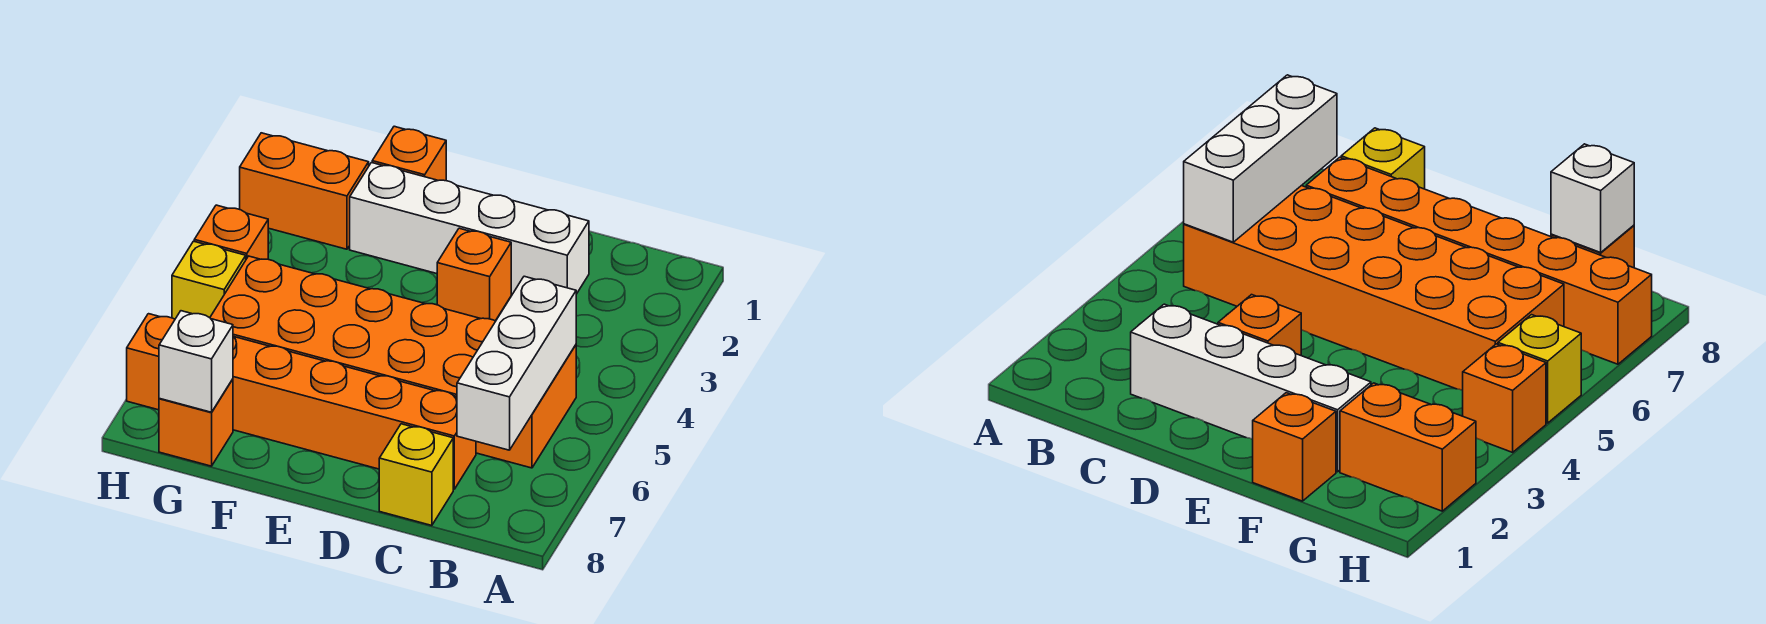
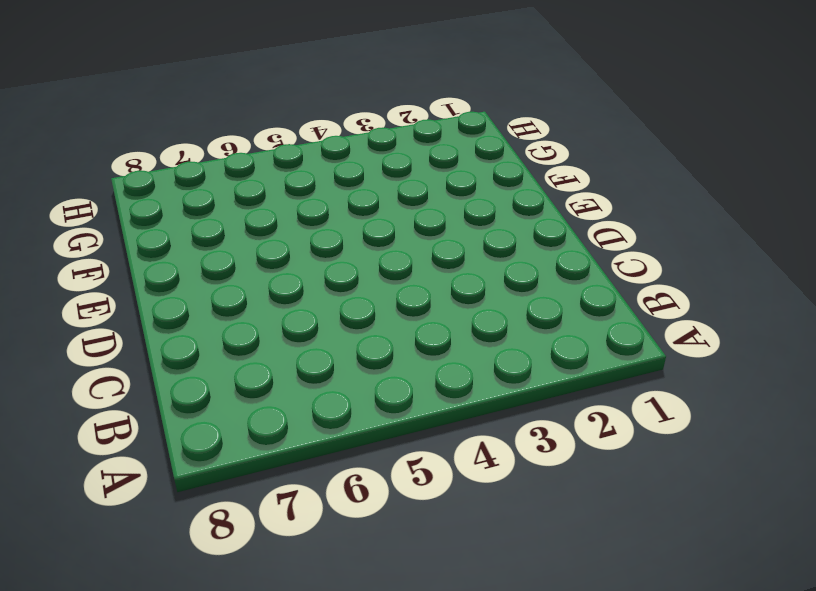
none -> orange brick B5:G6 level 1
none -> white brick C2:F2 level 1
none -> orange brick C7:H7 level 1

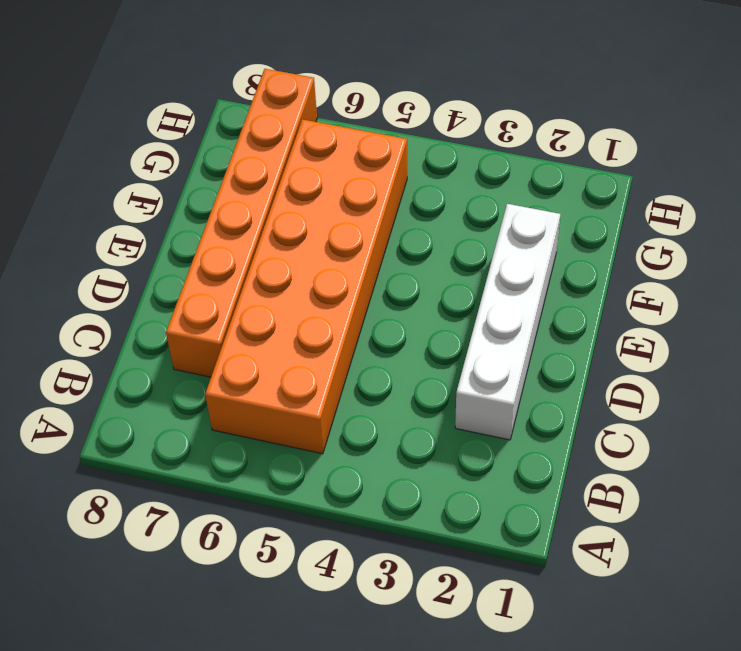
none -> yellow brick C8 level 1
none -> orange brick D3 level 1
none -> orange brick F1 level 1

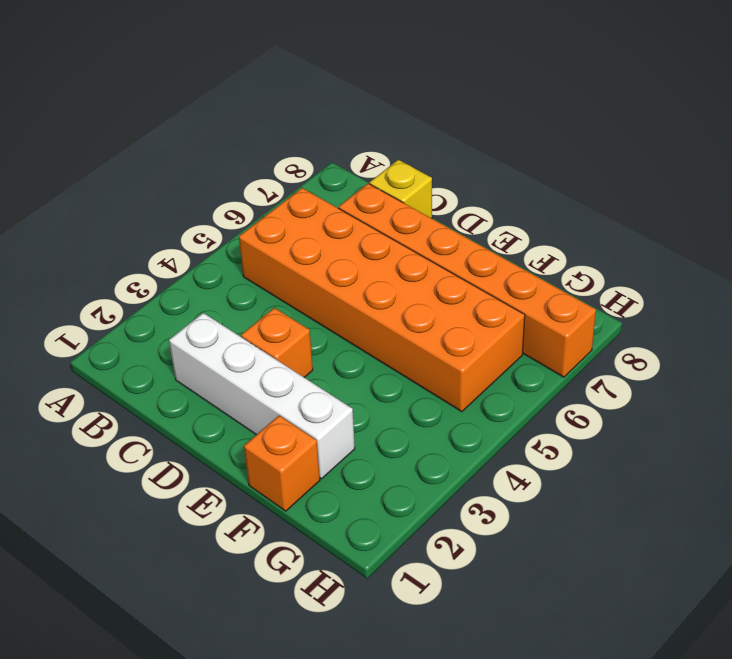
none -> orange brick G2:H2 level 1
none -> orange brick G8 level 1
none -> orange brick H4 level 1

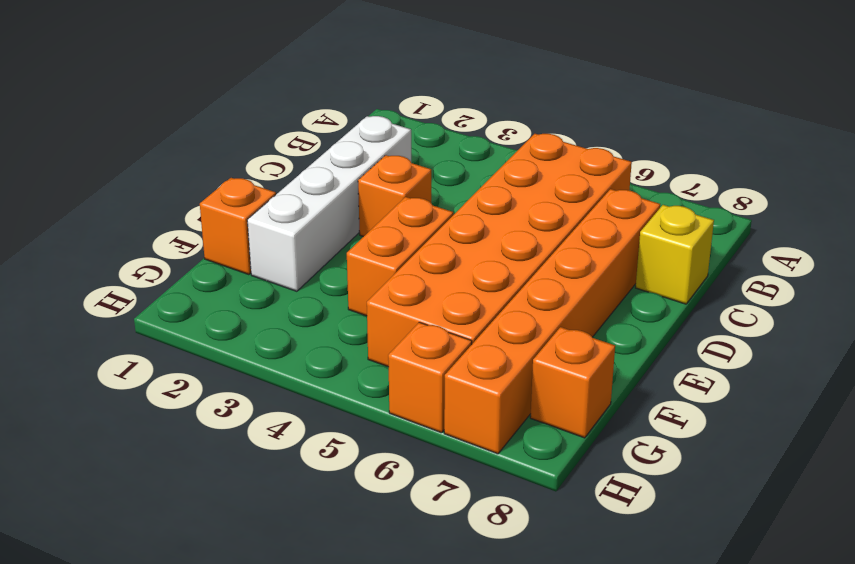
orange brick E4:F4 level 1 -> orange brick G2:H2 level 1
orange brick H6 level 1 -> orange brick H4 level 1
none -> yellow brick H5 level 1
none -> white brick B5:B7 level 2
none -> white brick G8 level 2

